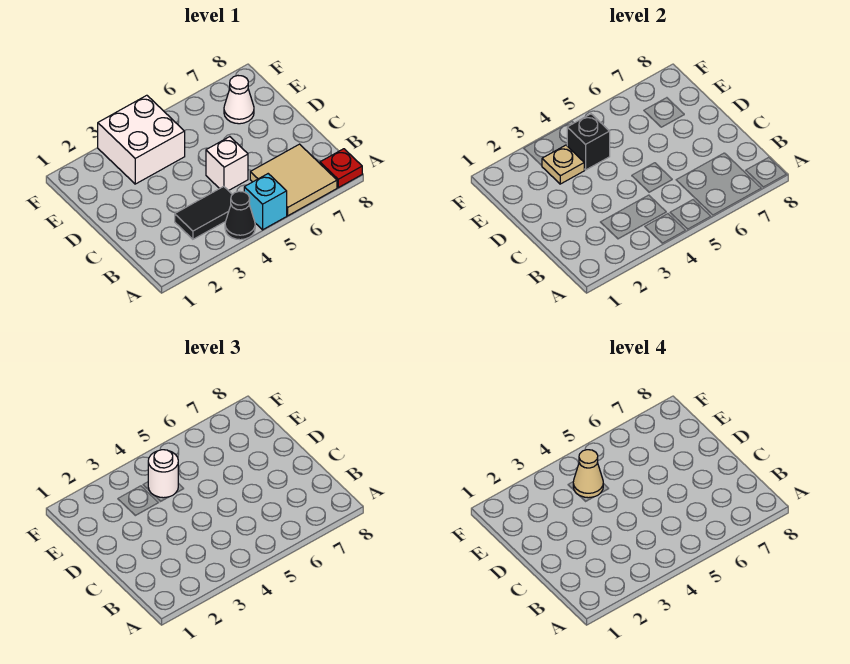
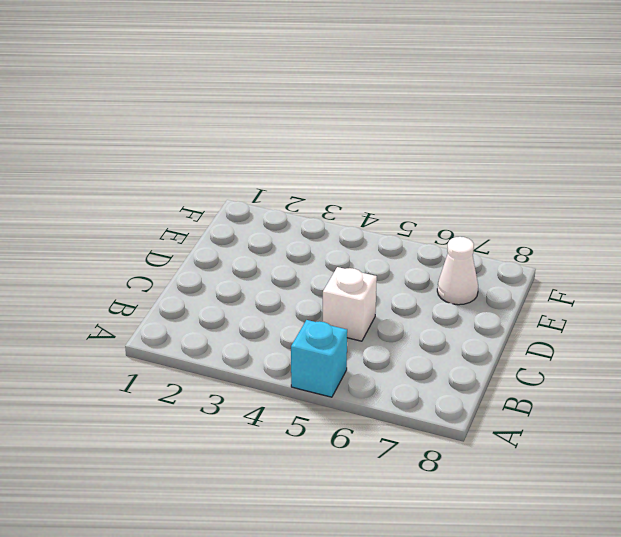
none -> black cone A4 level 1
none -> tan tile A6:B7 level 1
none -> red plate A8 level 1

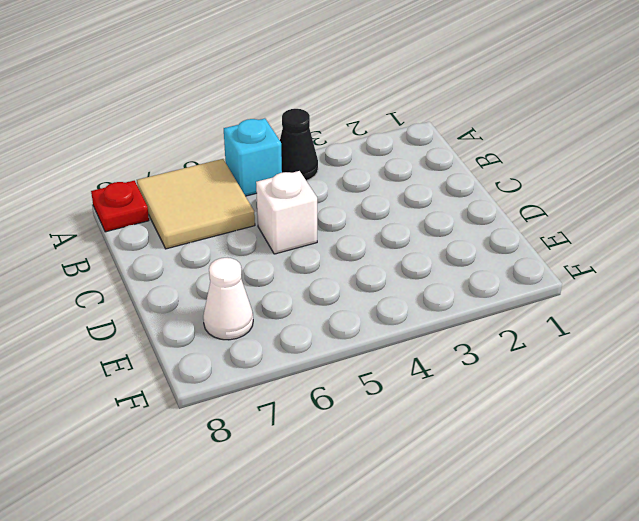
none -> black tile B3:B4 level 1
none -> white brick E3:F4 level 1
none -> tan plate E3 level 2

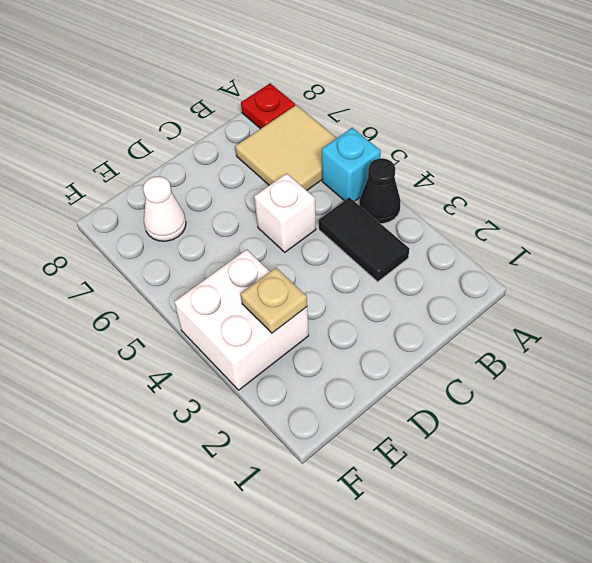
none -> black brick E4 level 2
none -> white round brick E4 level 3
none -> tan cone E4 level 4

